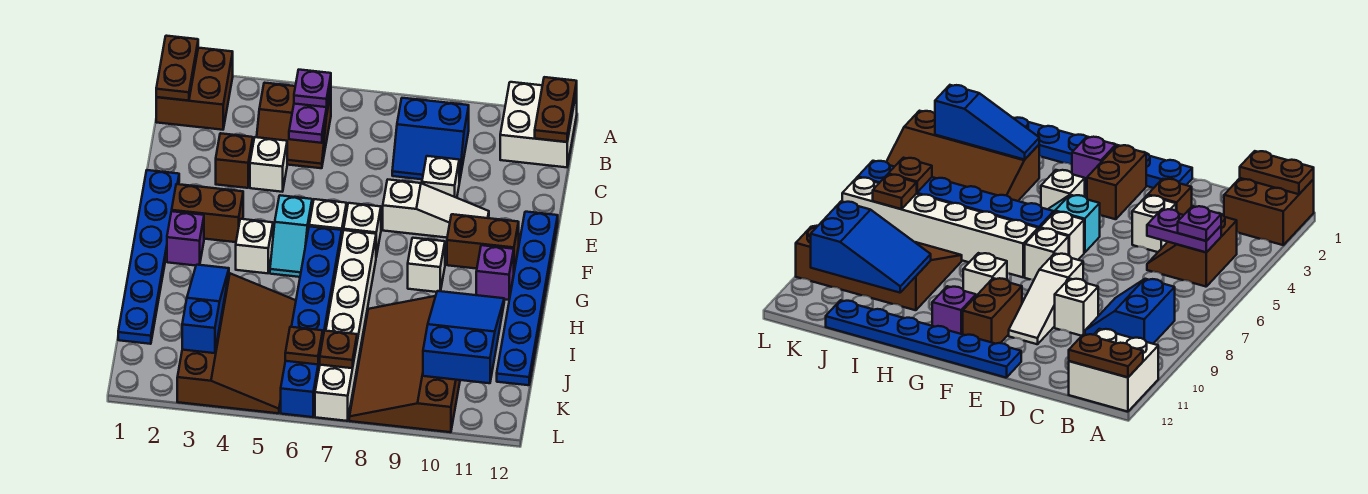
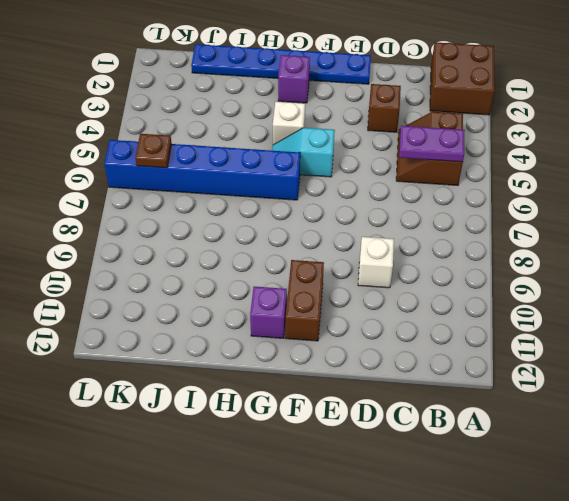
none -> white brick A11:B12 level 1
none -> blue slope B8:C9 level 1 top B
none -> white brick D4 level 1
none -> white slope E8:E10 level 1 top 8

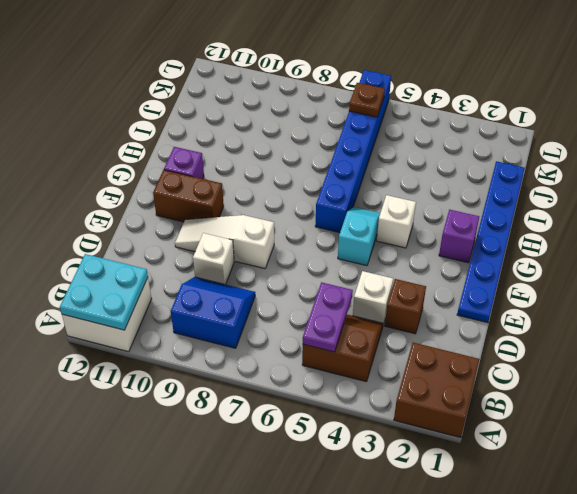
cyan plate A11:B12 level 2 -> brown plate A12:B12 level 2
none -> blue plate E12:J12 level 1
none -> brown brick F2:F3 level 1
none -> white brick F6 level 1
none -> white brick F7 level 1

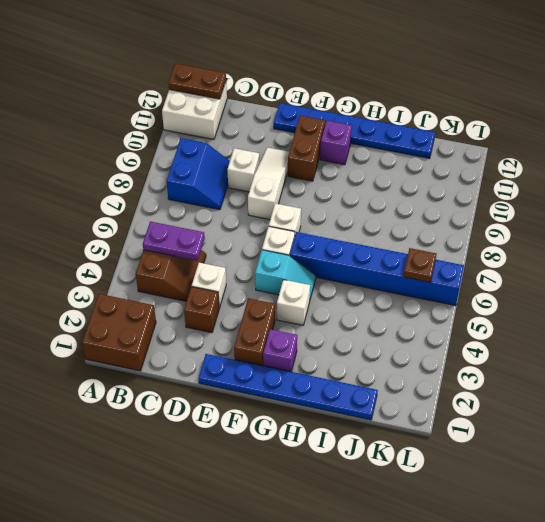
none -> white brick G7:L7 level 1
none -> white brick G9 level 1
none -> brown slope I3:L5 level 1 top 3
none -> brown slope I8:L10 level 1 top 10

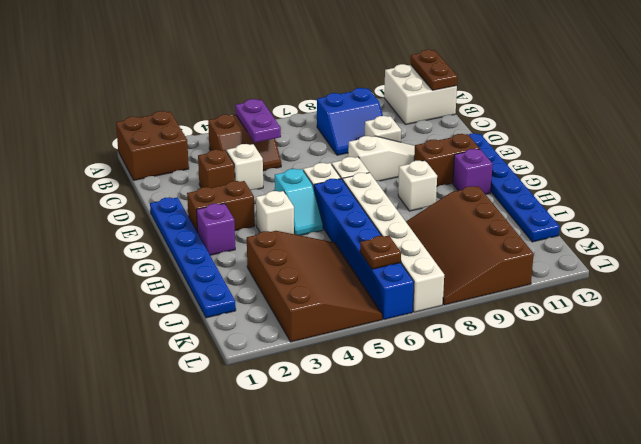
none -> brown plate A1:B1 level 2
none -> blue slope I3:K3 level 2 top K
none -> blue slope I10:K11 level 2 top K
none -> brown plate K7 level 2

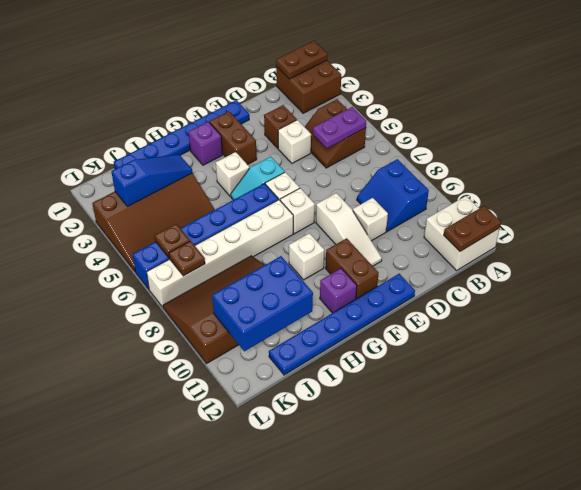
blue brick I10:K11 level 2 -> blue slope I10:K11 level 2 top K
none -> purple plate B5 level 3

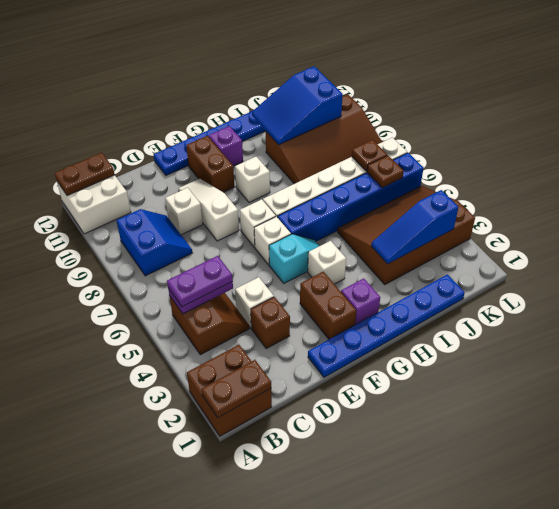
purple plate B5:C5 level 3 -> purple plate B5 level 3

